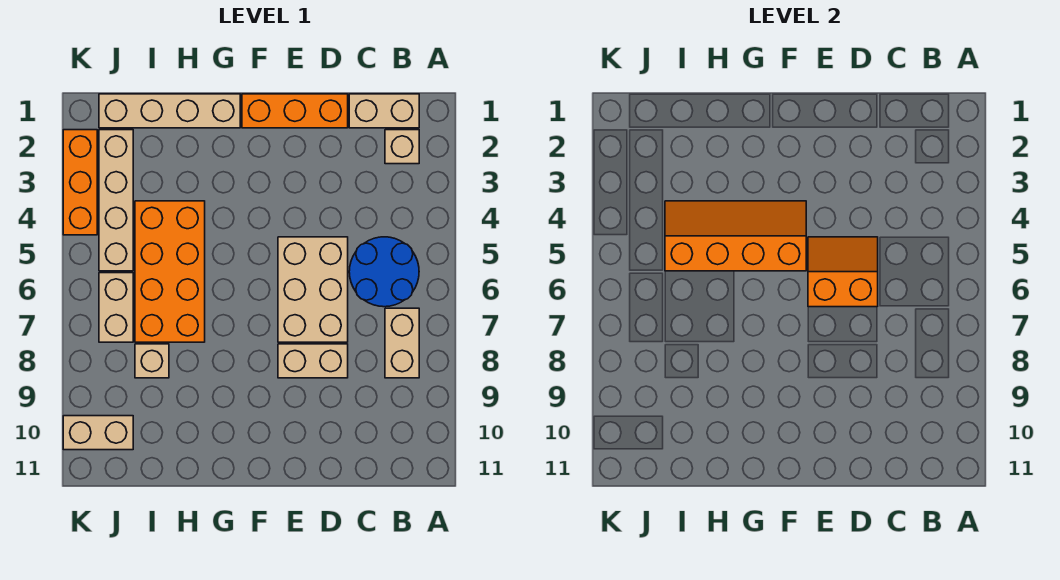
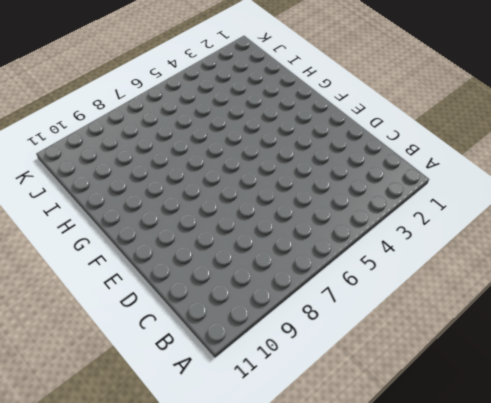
none -> tan brick B1:C1 level 1
none -> tan brick B2 level 1
none -> blue round brick B5:C6 level 1

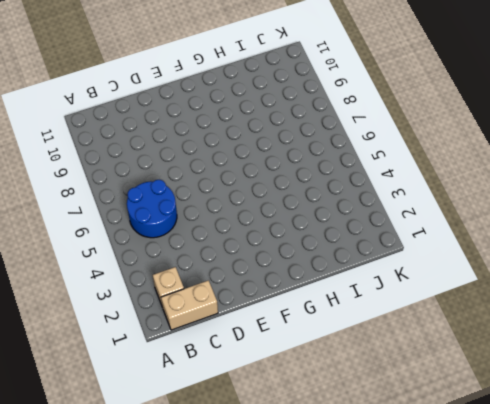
none -> tan brick B7:B8 level 1
none -> orange brick D1:F1 level 1
none -> tan brick D5:E7 level 1

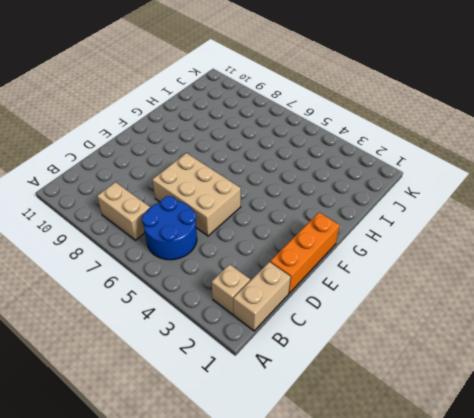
none -> tan brick D8:E8 level 1
none -> tan brick G1:J1 level 1
none -> orange brick H4:I7 level 1

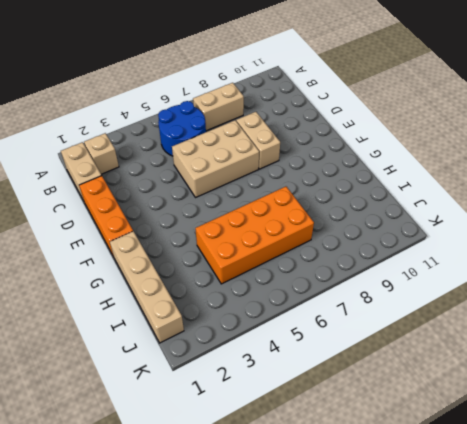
none -> tan brick I8 level 1
none -> tan brick J2:J5 level 1
none -> tan brick J6:J7 level 1

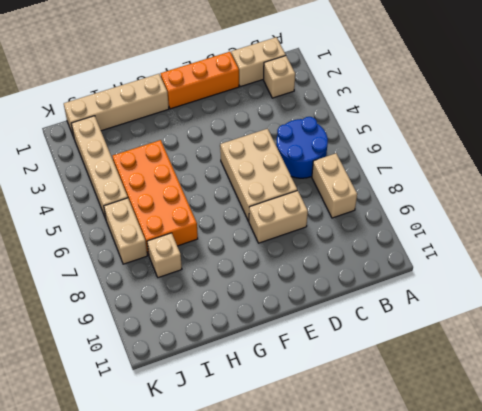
none -> tan brick J10:K10 level 1
none -> orange brick K2:K4 level 1
none -> orange slope D5:E6 level 2 top 6

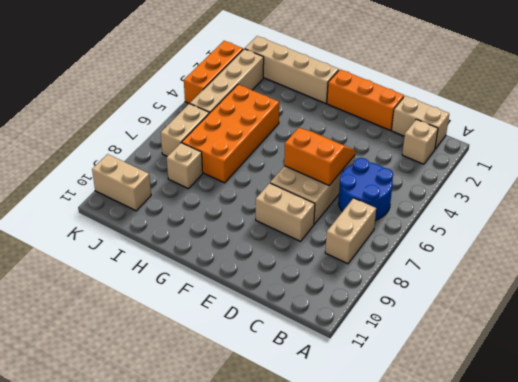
none -> orange slope F4:I5 level 2 top 5

